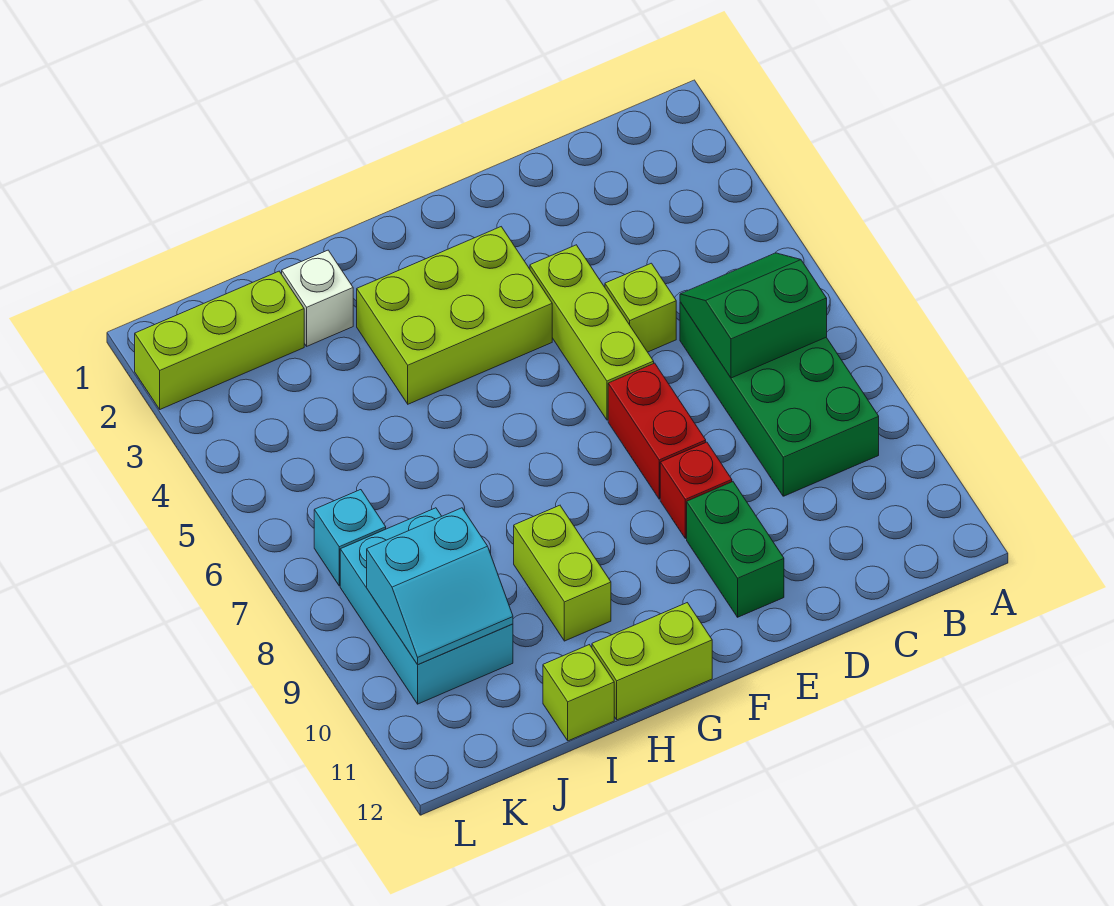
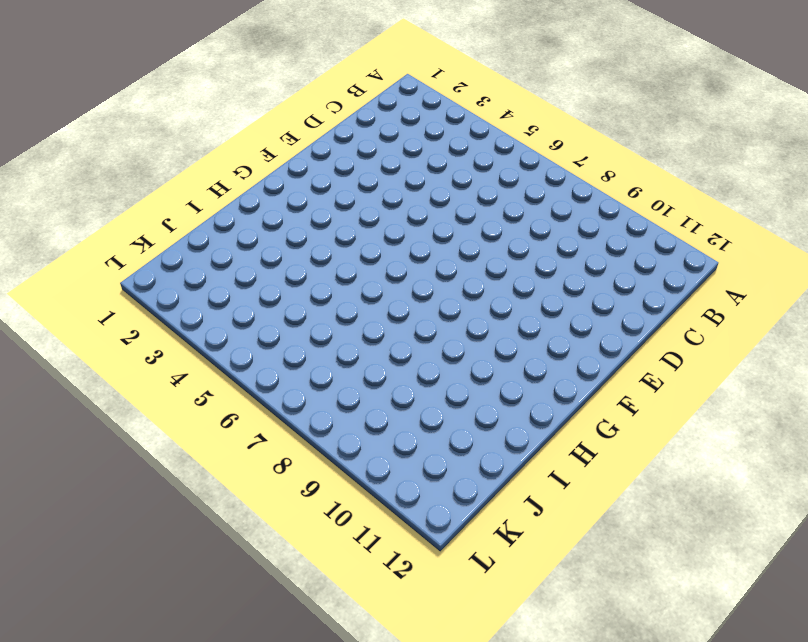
none -> green brick B6:C9 level 1
none -> lime brick D5 level 1
none -> lime brick E4:E6 level 1

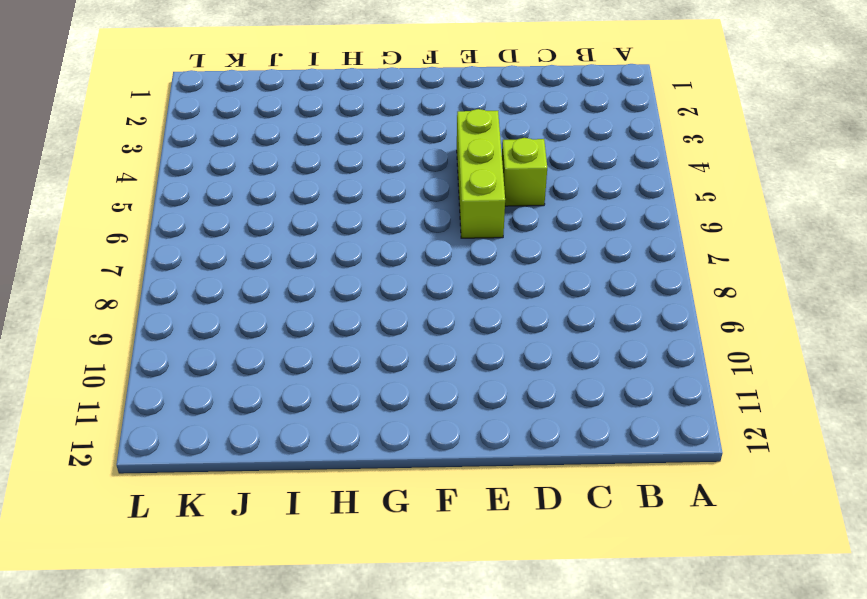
none -> green brick B6:C9 level 1
none -> red brick E7:E8 level 1
none -> red brick E9 level 1

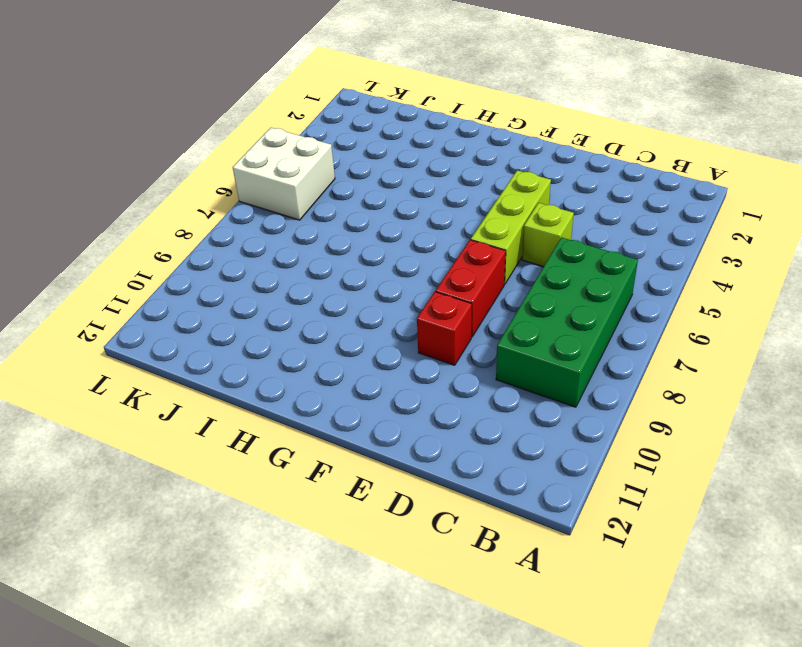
white brick K5:L6 level 1 -> none
none -> green brick E10:E11 level 1
none -> lime brick F3:H4 level 1
none -> lime brick G12:H12 level 1

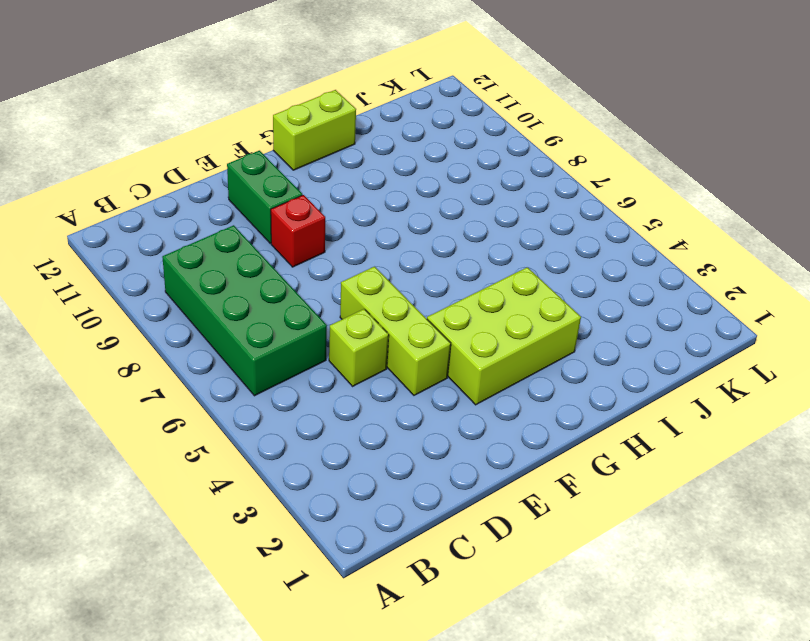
none -> red brick E7:E8 level 1
none -> lime brick H9:H10 level 1
none -> white brick I2 level 1

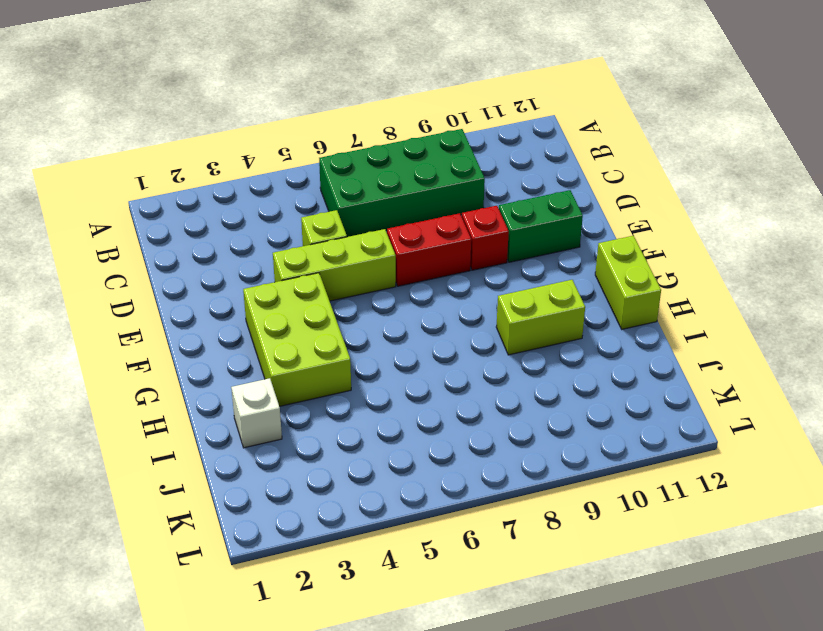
none -> lime brick I12 level 1
none -> lime brick J2:L2 level 1
none -> cyan brick J8:K10 level 1

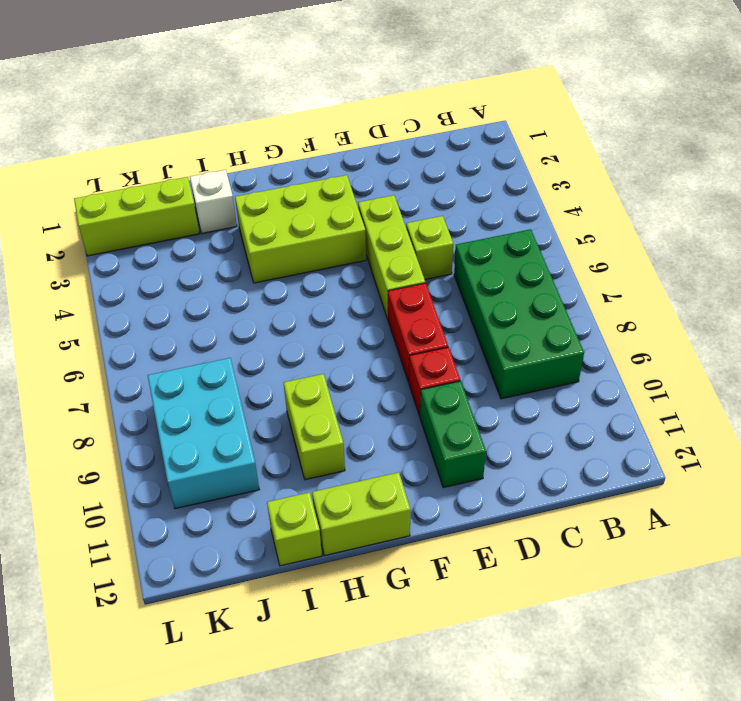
none -> cyan brick K7 level 1
none -> green slope B6:C7 level 2 top 7
none -> cyan slope J9:K10 level 2 top 9

